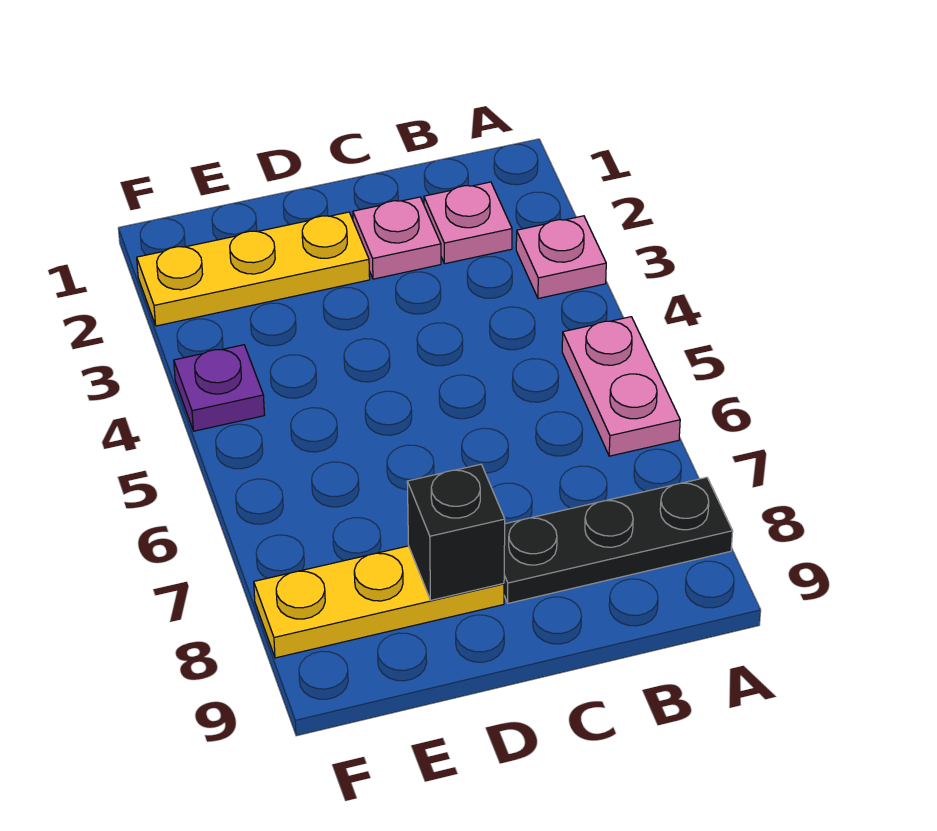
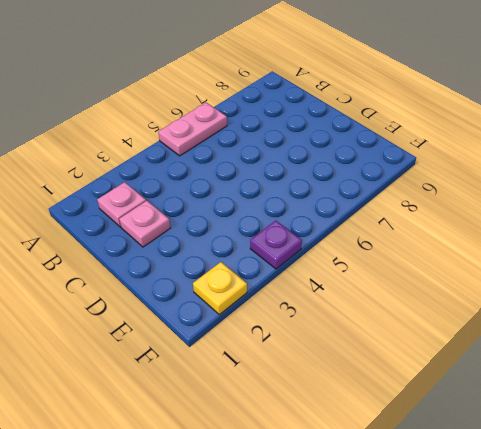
yellow plate F2 level 1 -> yellow plate D2:F2 level 1
none -> pink plate A3 level 1
none -> black plate A8:C8 level 1

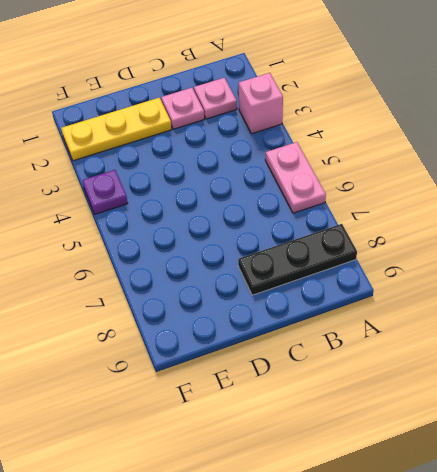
pink brick A3 level 1 -> pink plate A3 level 1
none -> yellow plate D8:F8 level 1
none -> black brick D8 level 2

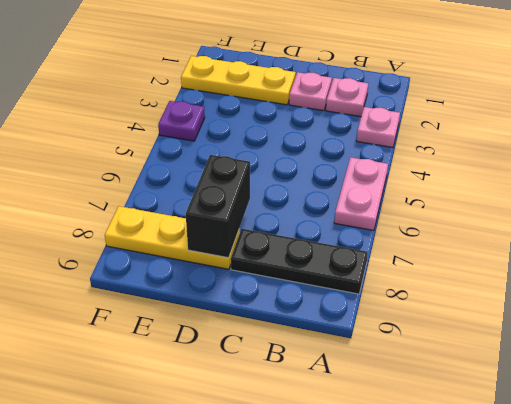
black brick D7:D8 level 2 -> black brick D8 level 2

